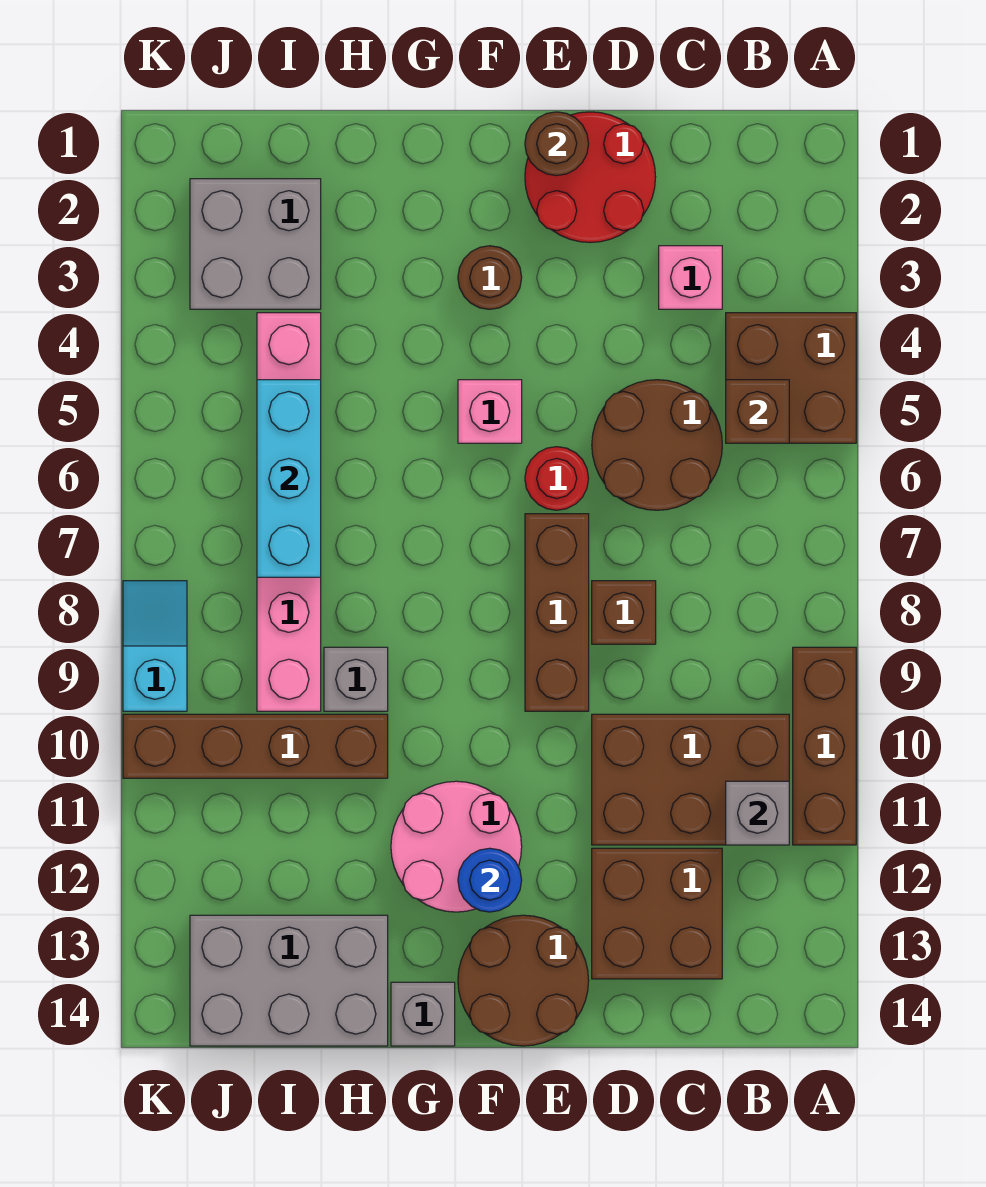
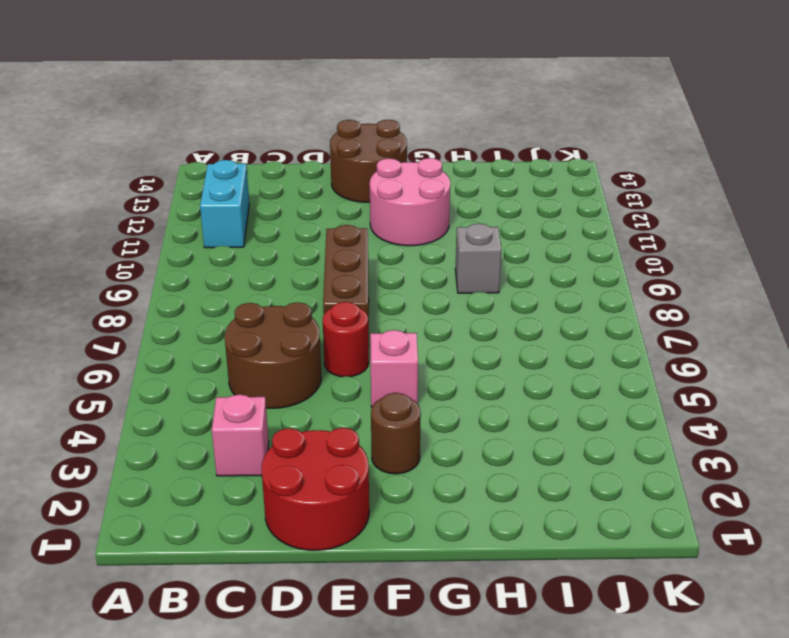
cyan brick B11:B12 level 1 -> brown brick B10:D11 level 1
none -> brown brick A4:B5 level 1
none -> brown brick A9:A11 level 1
none -> brown brick C12:D13 level 1

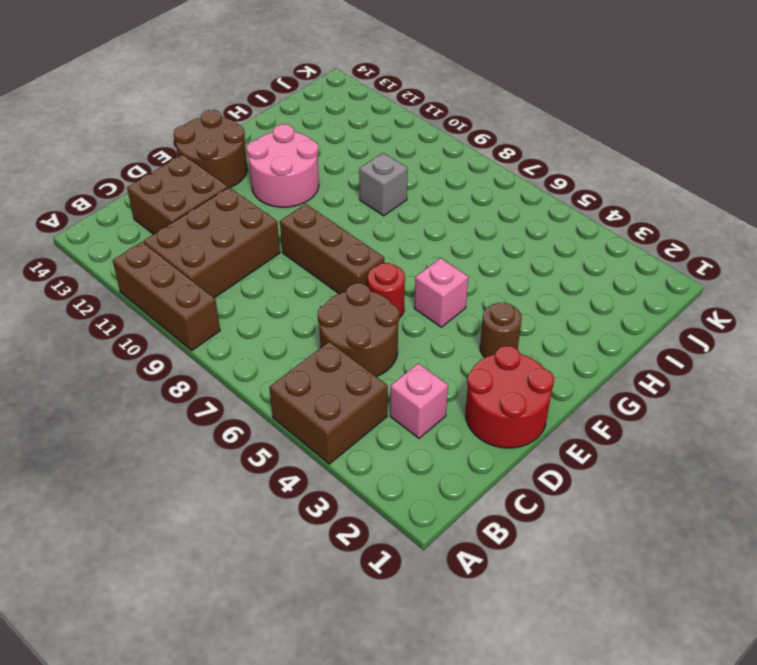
none -> brown brick D8 level 1
none -> grey brick G14 level 1
none -> brown brick H10:K10 level 1

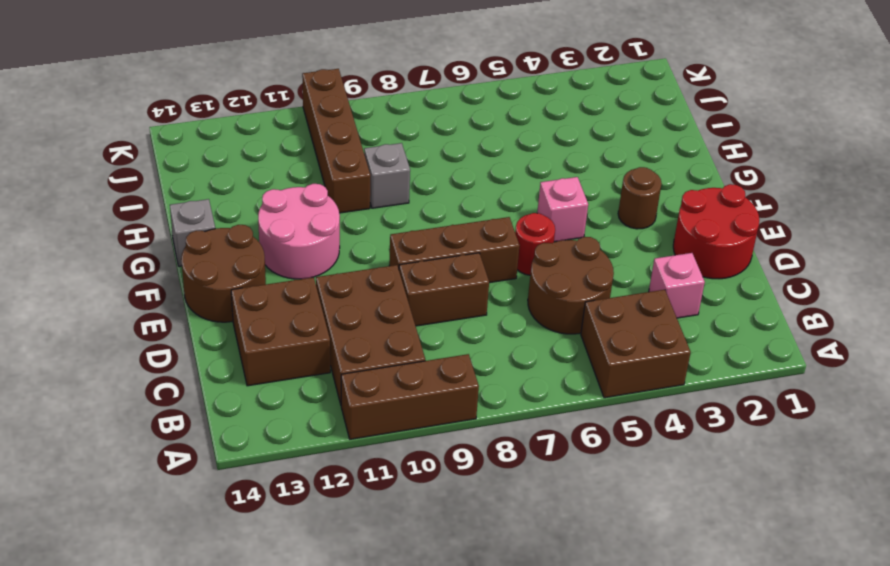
brown brick D8:D9 level 1 -> brown brick D8 level 1
none -> grey brick H13:J14 level 1
none -> grey brick I2:J3 level 1
none -> pink brick I4:I9 level 1

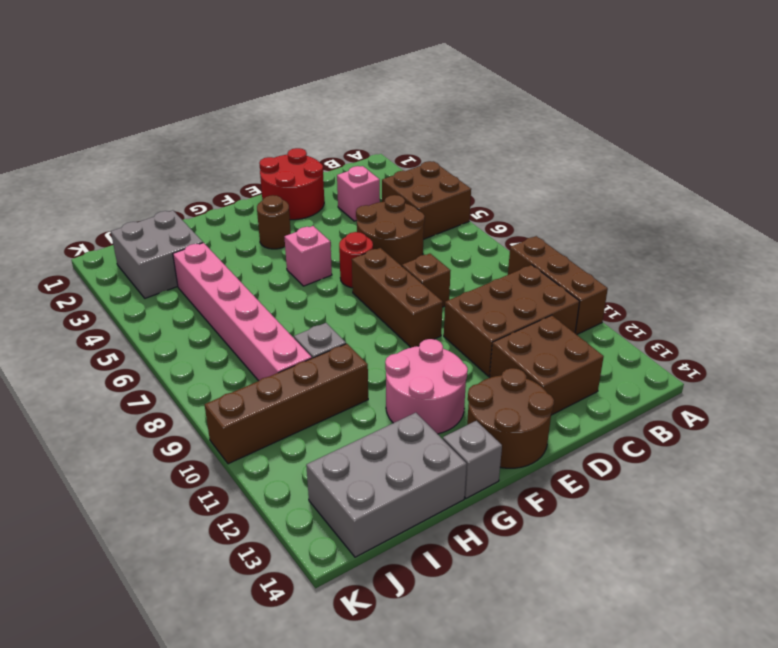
none -> cyan slope K8:K9 level 1 top 9
none -> brown brick B5 level 2
none -> grey brick B11 level 2

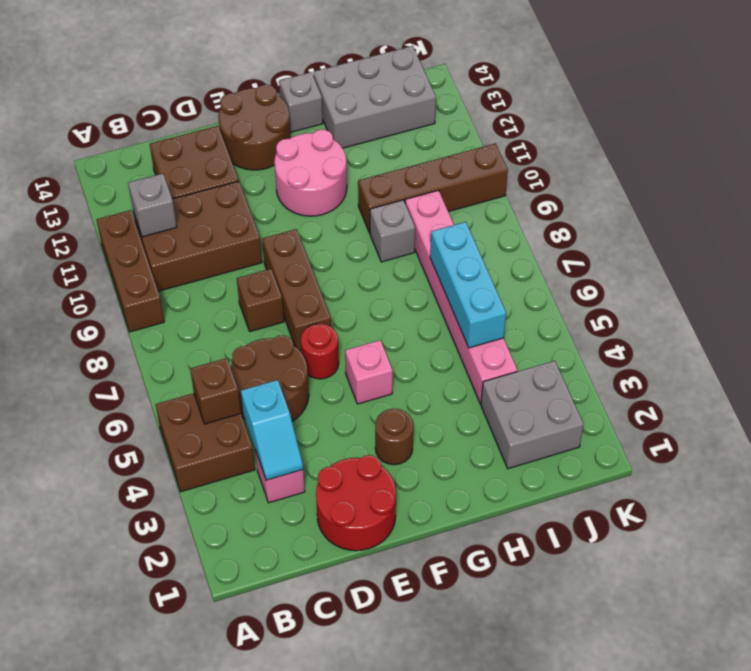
cyan slope C3:C4 level 2 top 4 -> cyan slope K8:K9 level 1 top 9
none -> brown round brick E1 level 2
none -> blue round brick F12 level 2

